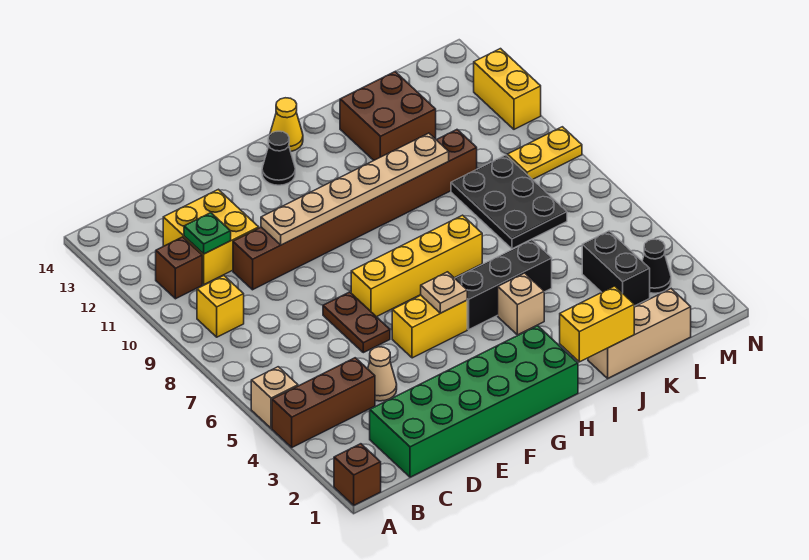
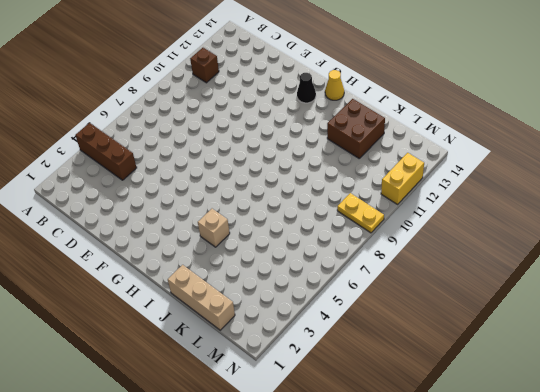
none -> brown brick A1 level 1
none -> tan brick A5 level 1
none -> yellow brick B9 level 1

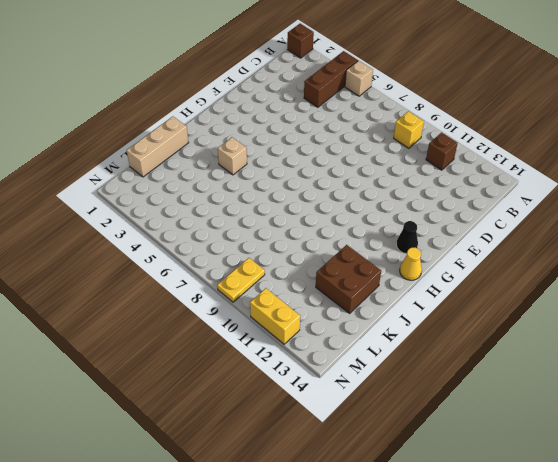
none -> green brick C1:H2 level 1
none -> yellow brick C11:D12 level 1
none -> tan cone D4 level 1

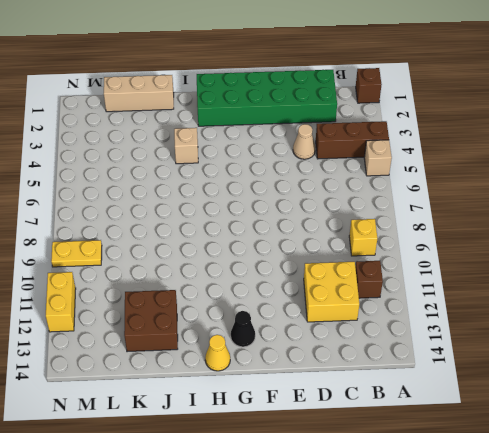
none -> brown brick D10:K10 level 1
none -> brown plate E6:E7 level 1
none -> yellow brick F5:G5 level 1

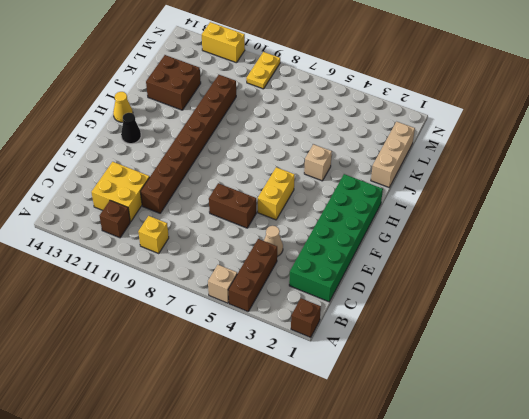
brown brick E6:E7 level 1 -> brown plate E6:E7 level 1
none -> yellow brick F7:I7 level 1
none -> black brick H5:J5 level 1
none -> black plate K7:L9 level 1

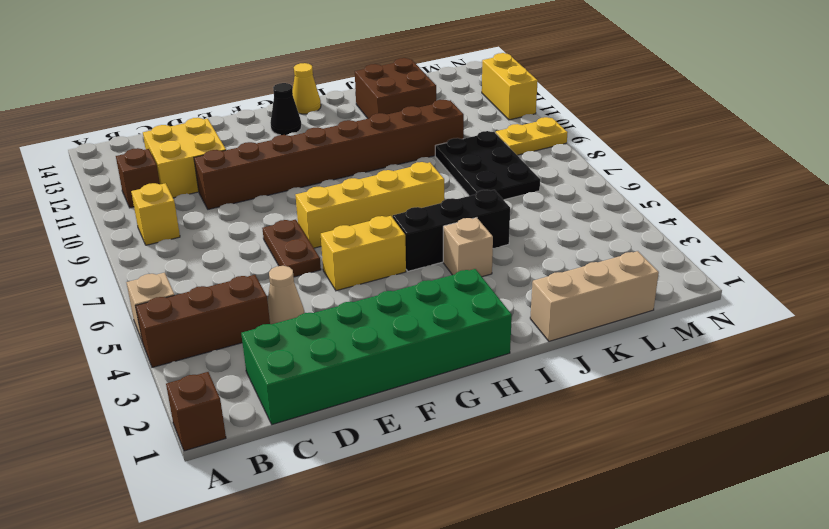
none -> black brick L3:L4 level 1
none -> black cone M3 level 1
none -> green plate C11 level 2

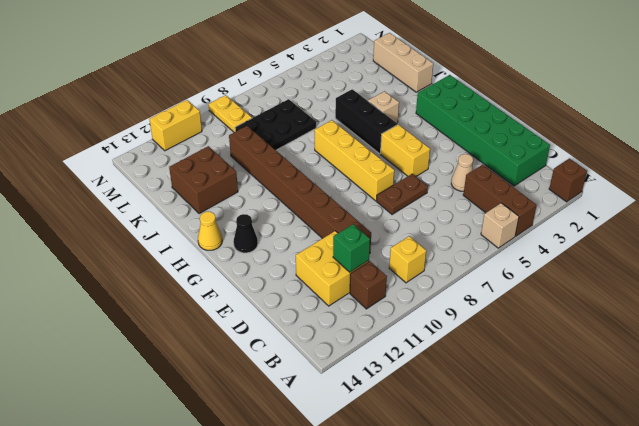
green brick C11 level 2 -> green plate C11 level 2
none -> black brick L3:L4 level 1
none -> black cone M3 level 1
none -> tan plate E10:J10 level 2

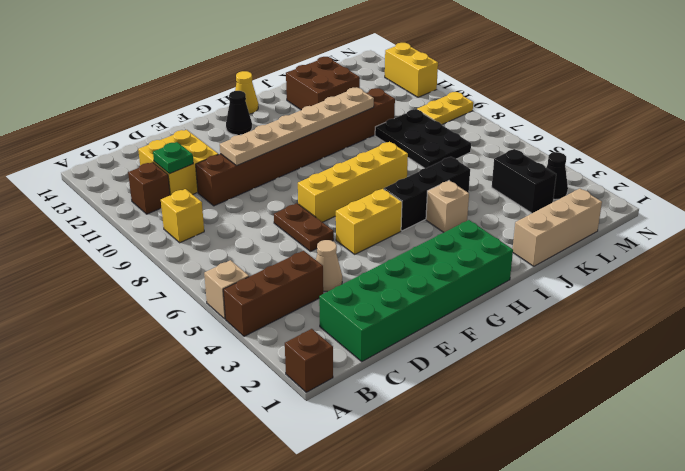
none -> tan plate G5 level 2
none -> yellow brick I1:J1 level 2

